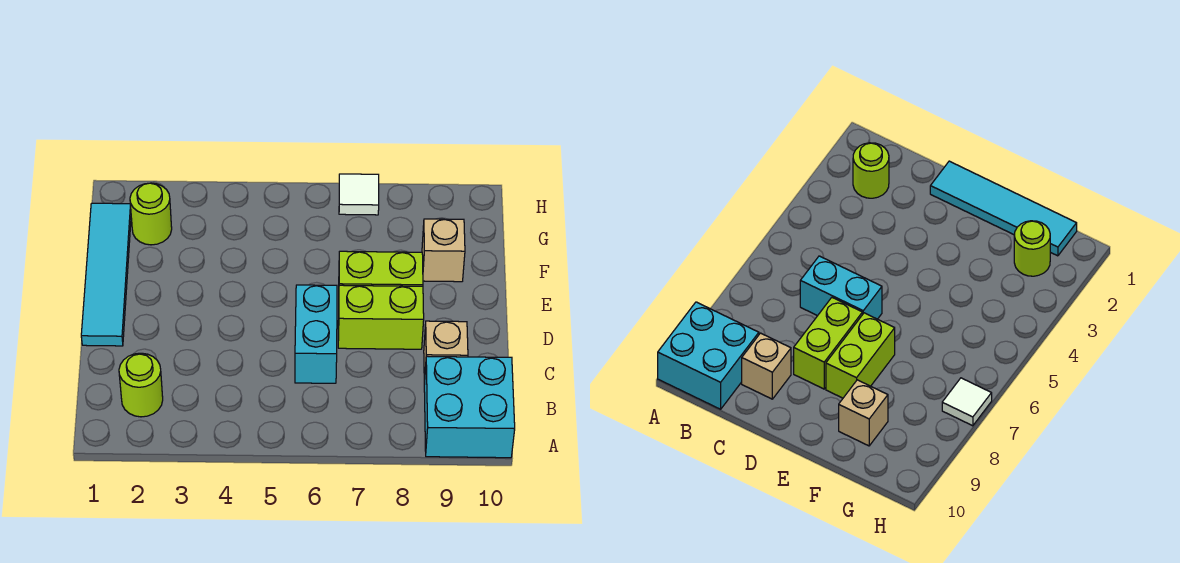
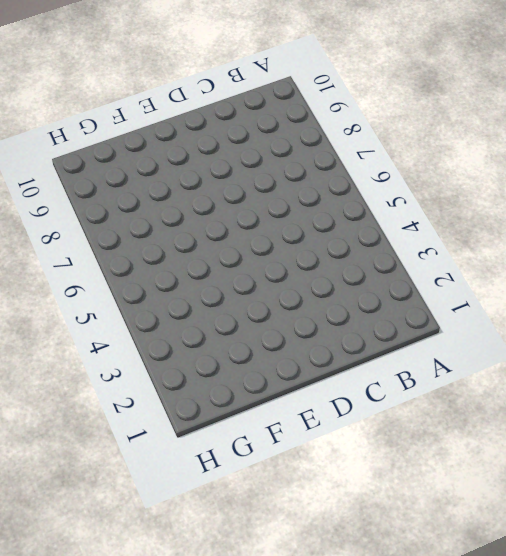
none -> cyan brick A9:B10 level 1
none -> lime round brick B2 level 1

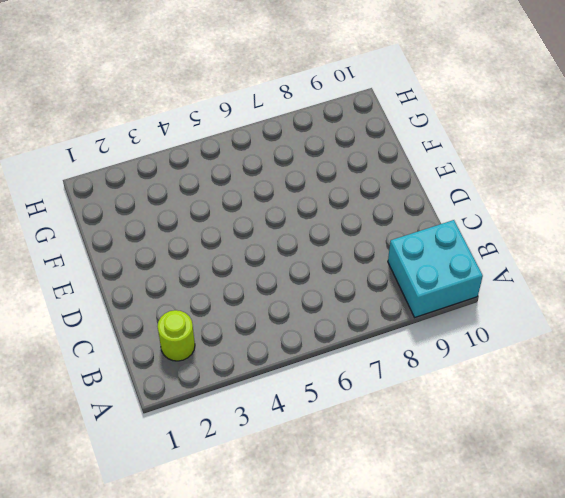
none -> cyan brick C6:D6 level 1
none -> tan brick C9 level 1

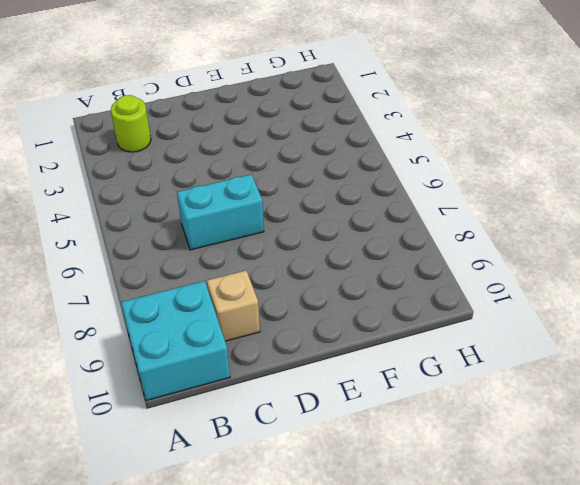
none -> cyan tile D1:G1 level 1
none -> lime brick D7:D8 level 1

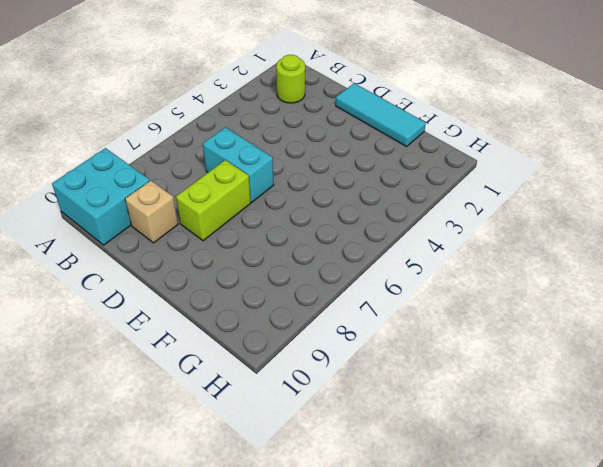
cyan tile D1:F1 level 1 -> cyan tile D1:G1 level 1
none -> lime brick E7:E8 level 1
none -> tan brick F9 level 1

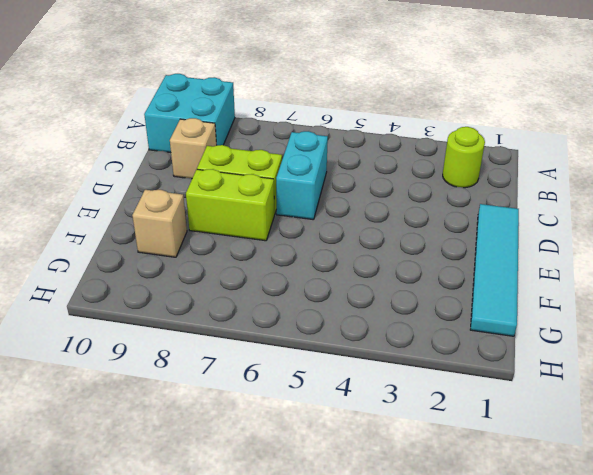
none -> lime round brick G2 level 1
none -> white tile H7 level 1

